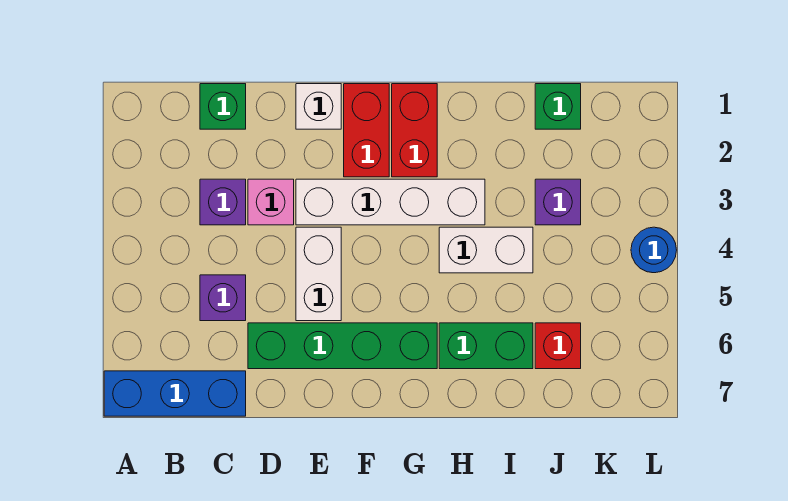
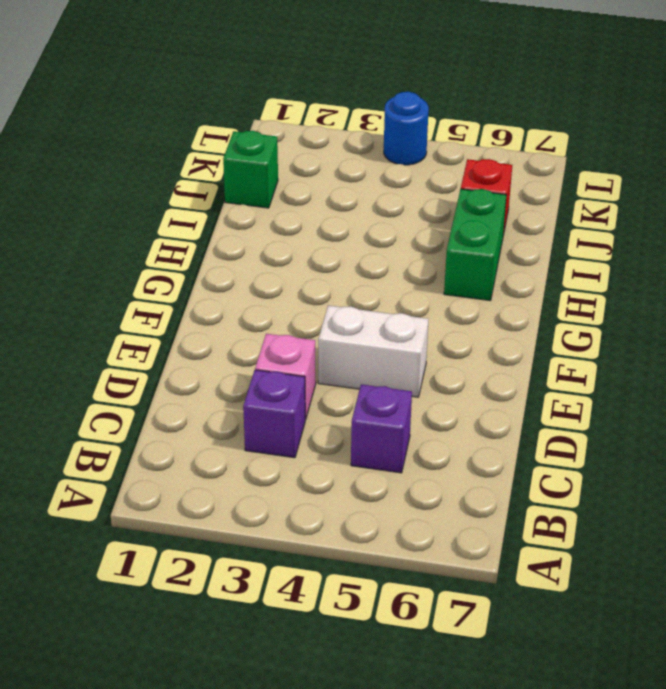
none -> blue brick A7:C7 level 1
none -> green brick C1 level 1
none -> green brick D6:G6 level 1

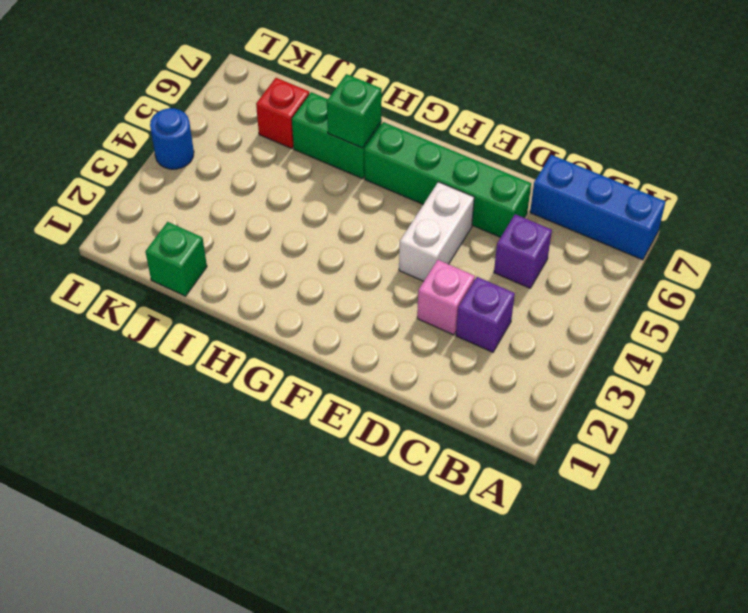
green brick H6 level 2 -> green brick C1 level 1
none -> white brick E1 level 1
none -> white brick E3:H3 level 1
none -> red brick F1:F2 level 1

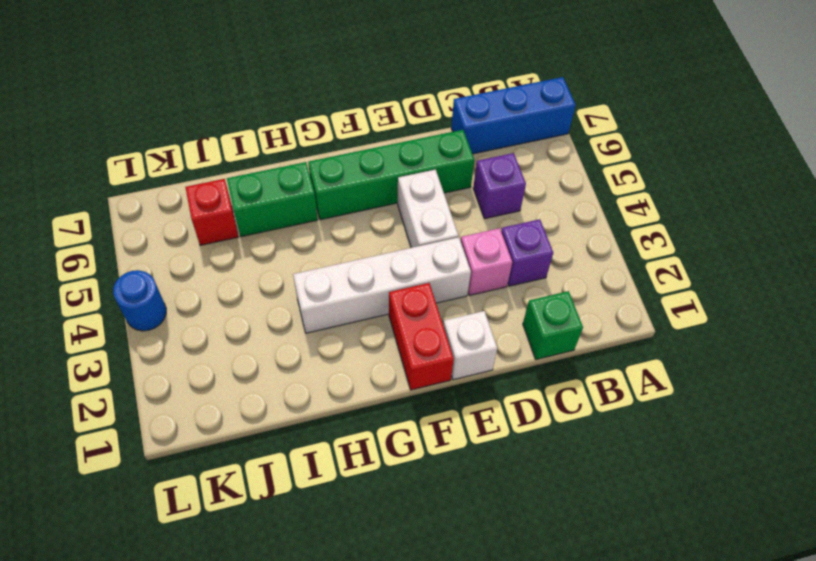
none -> red brick G1:G2 level 1
none -> white brick H4:I4 level 1
none -> green brick J1 level 1

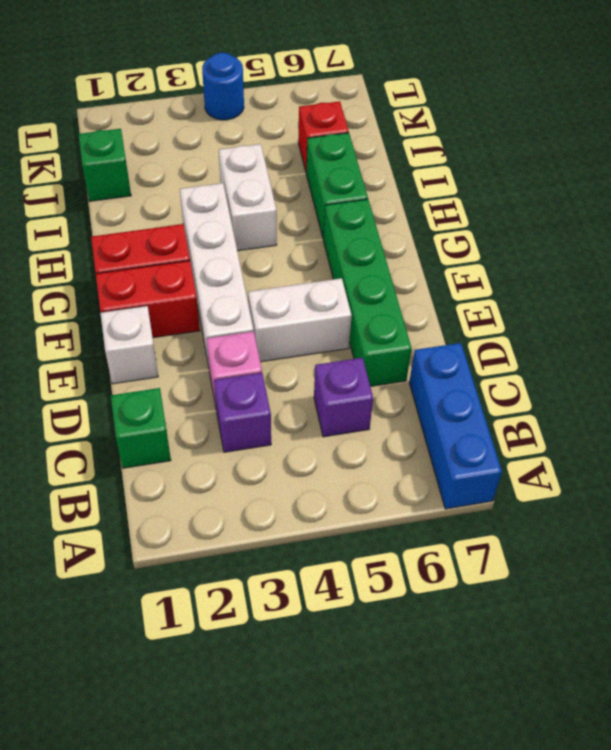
none -> purple brick J3 level 1

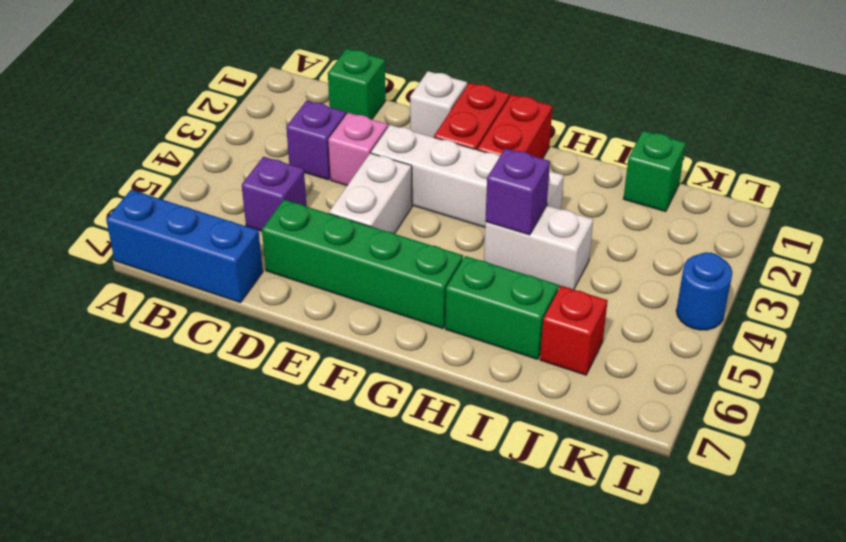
purple brick H4 level 2 -> purple brick J3 level 1

